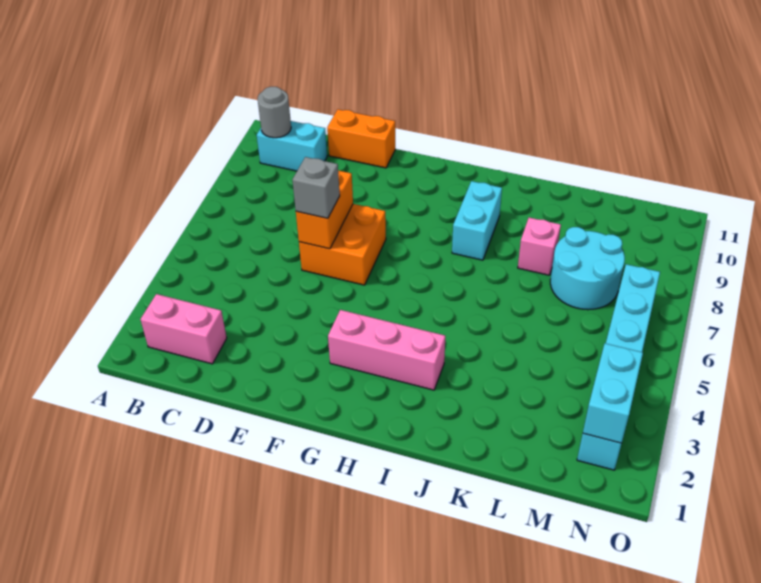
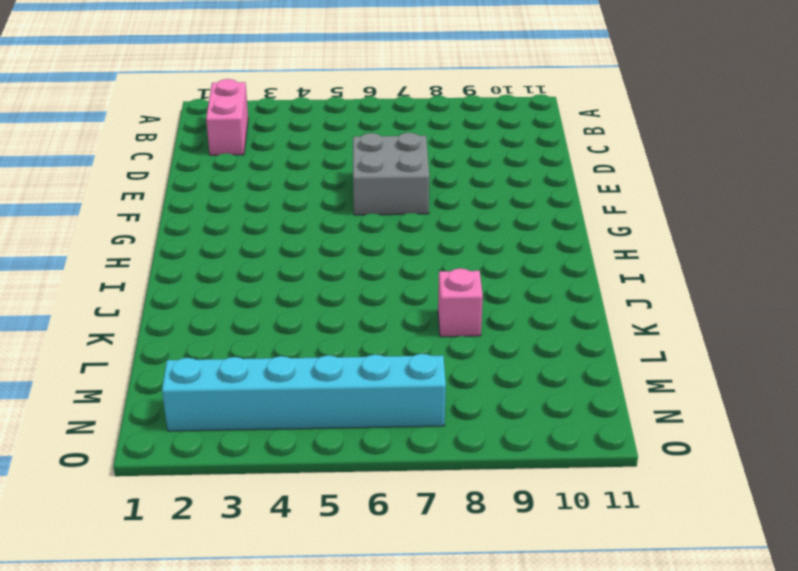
grey brick E6:F7 level 1 -> orange brick E6:F7 level 1
none -> cyan brick B10:C10 level 1
none -> orange brick D11:E11 level 1
none -> pink brick G3:I3 level 1

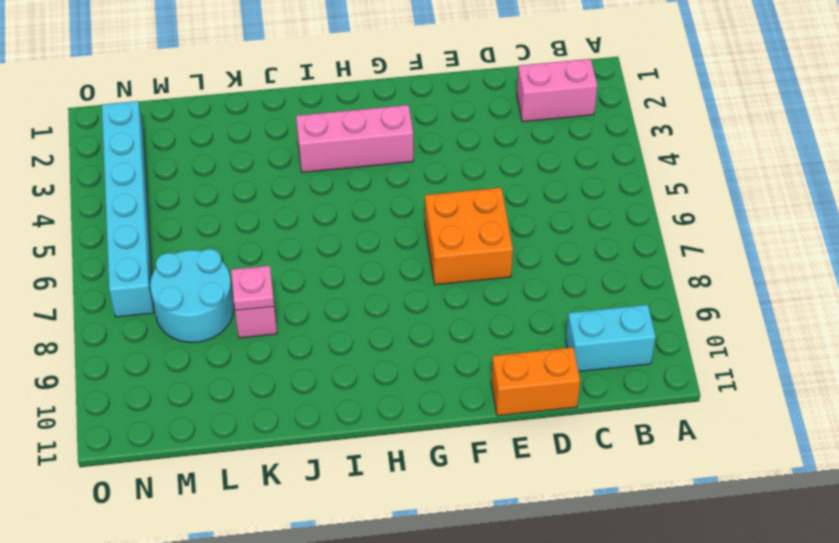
pink plate K8 level 2 -> none
none -> cyan brick I8:I9 level 1
none -> grey round brick B10 level 2
none -> orange brick E6:E7 level 2

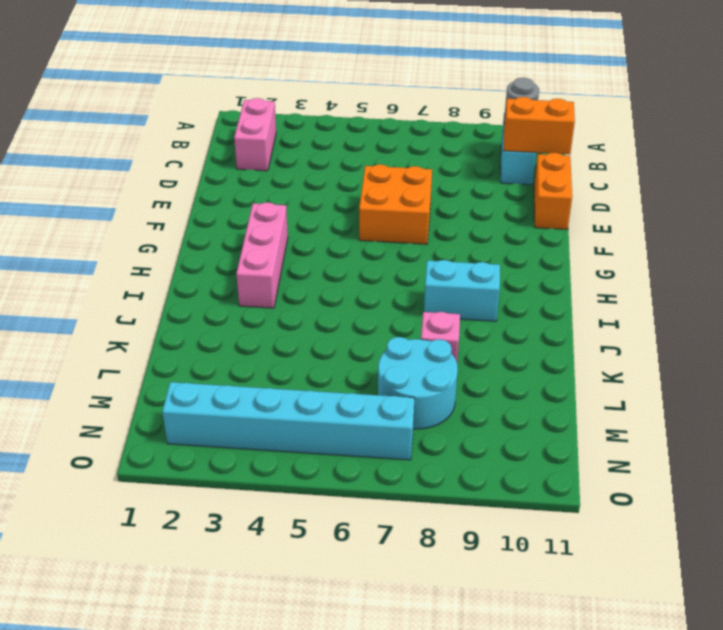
orange brick C10:C11 level 2 -> orange brick E6:E7 level 2
none -> cyan brick N2:N3 level 2
none -> grey brick E6 level 3

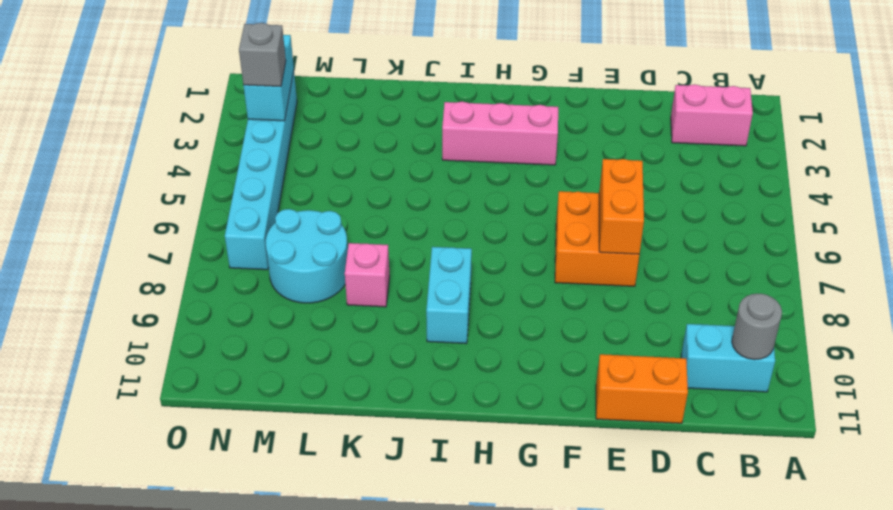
grey brick N3 level 3 -> grey brick E6 level 3

